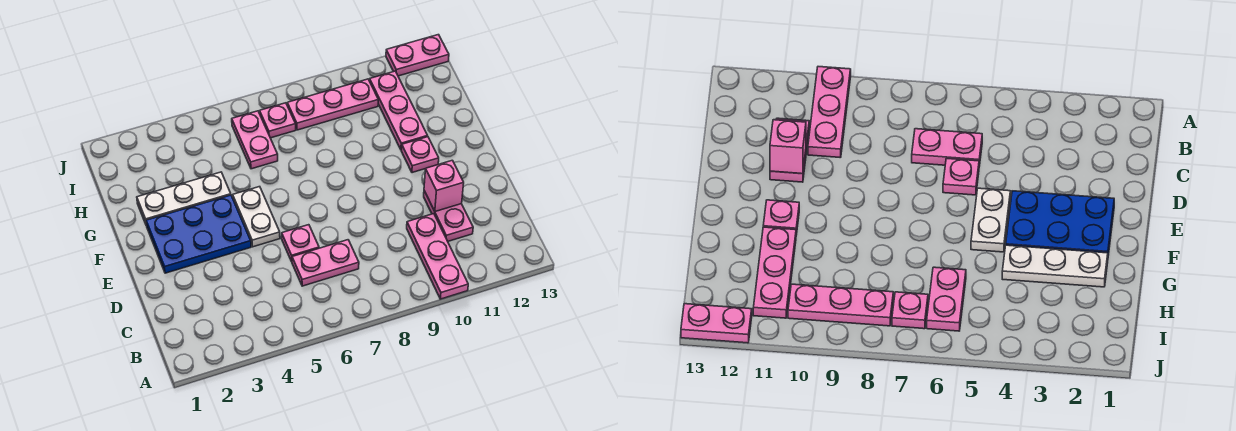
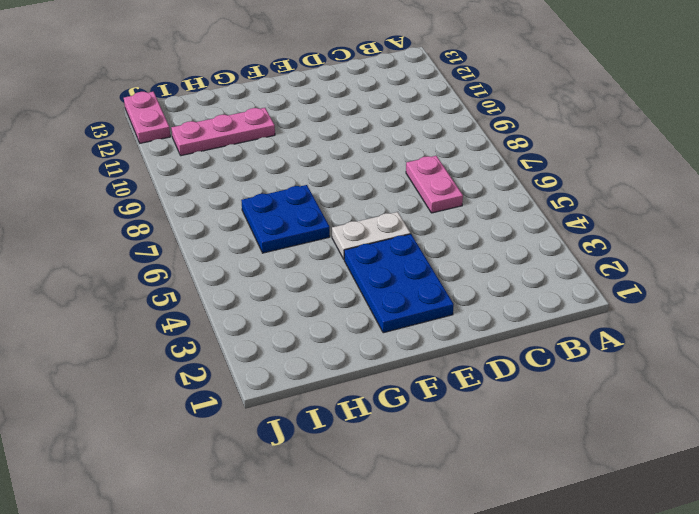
blue plate G6:H7 level 1 -> pink plate H6:I6 level 1
none -> pink plate A10:C10 level 1
none -> pink plate C11:D11 level 1
none -> pink plate D6 level 1

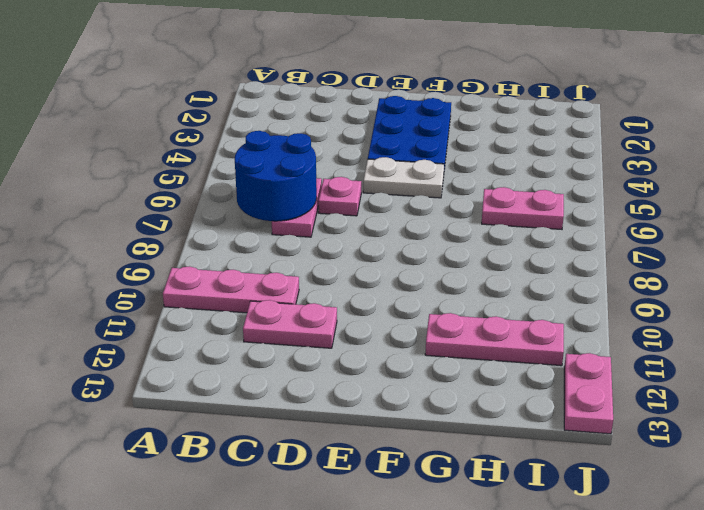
blue round brick B6:C7 level 2 -> none
none -> pink plate F11 level 1
none -> white plate G2:G4 level 1
none -> pink plate I7 level 1

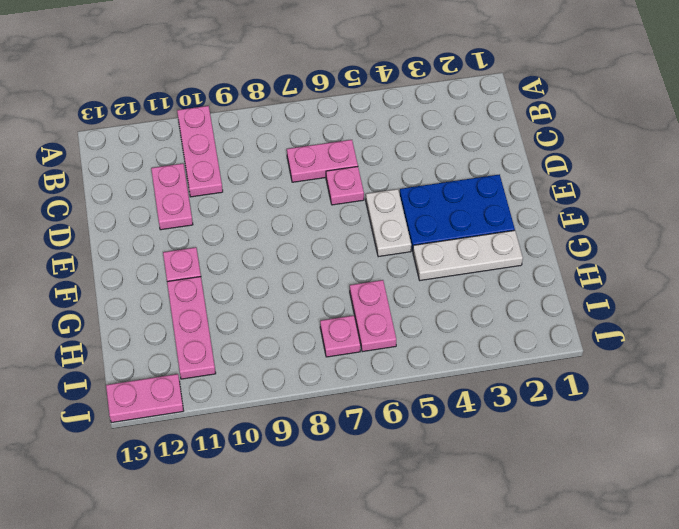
none -> pink plate I8:I10 level 1
none -> pink brick D11 level 2

